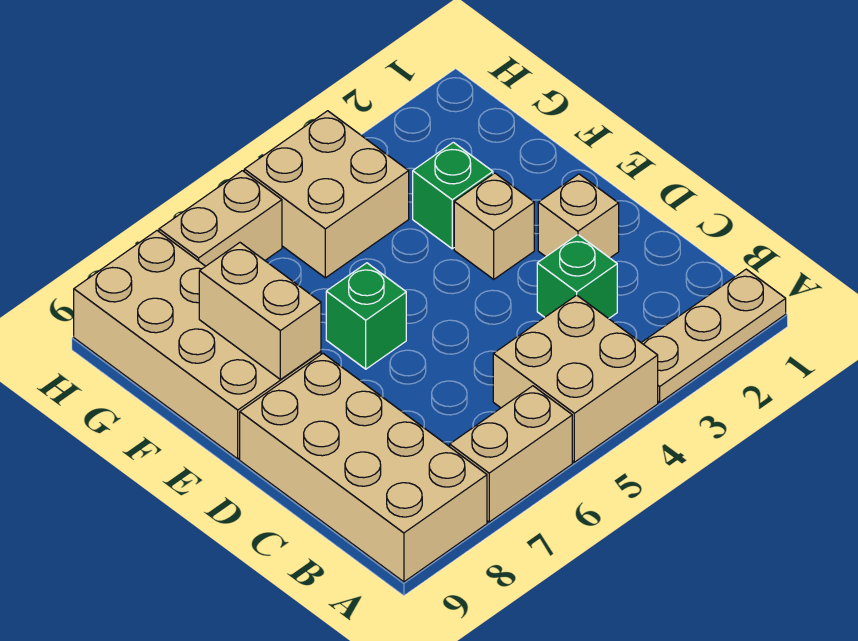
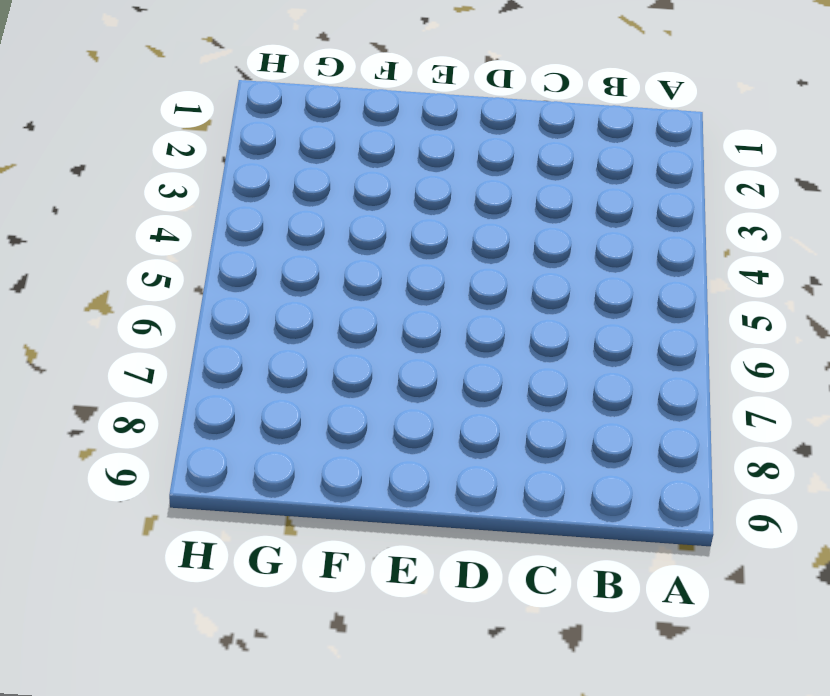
none -> tan plate A1:A3 level 1
none -> tan brick A4:B5 level 1
none -> tan brick A6:A7 level 1

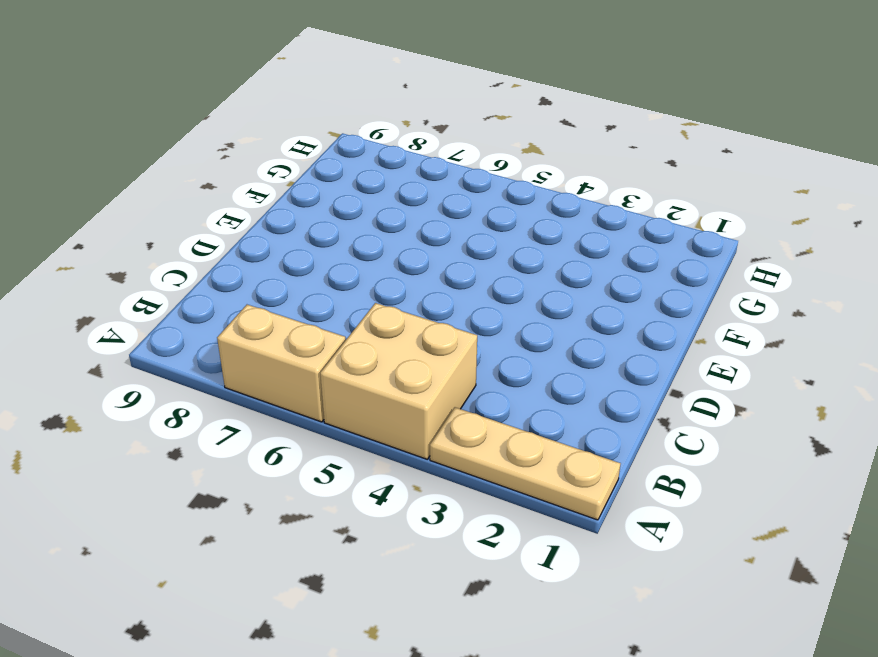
none -> tan brick A8:D9 level 1
none -> green brick C3 level 1
none -> tan brick D2 level 1

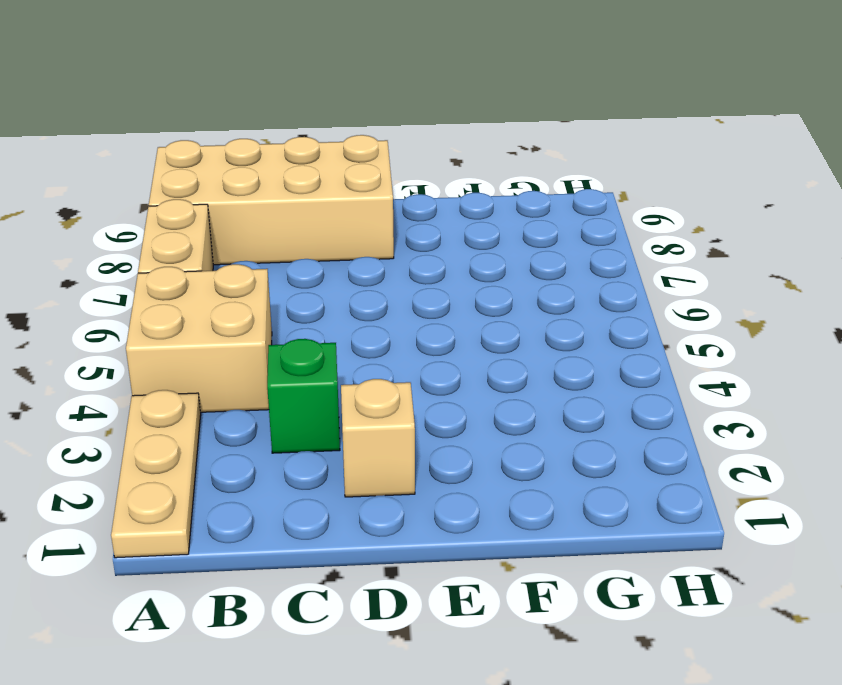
none -> tan brick E3 level 1
none -> green brick E6 level 1
none -> tan brick E8:H9 level 1

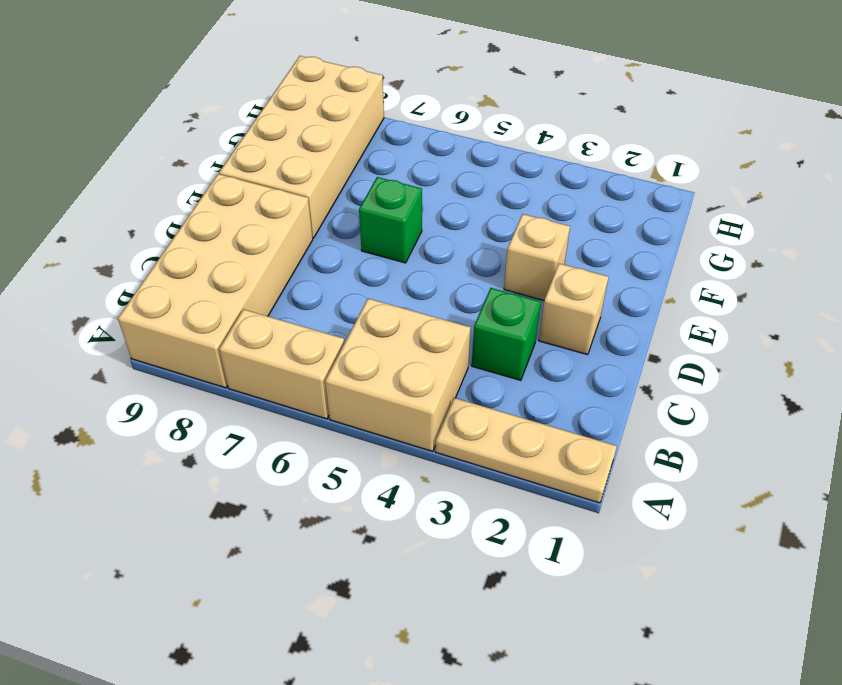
none -> green brick F3 level 1
none -> tan brick G4:H5 level 1
none -> tan brick H6:H7 level 1

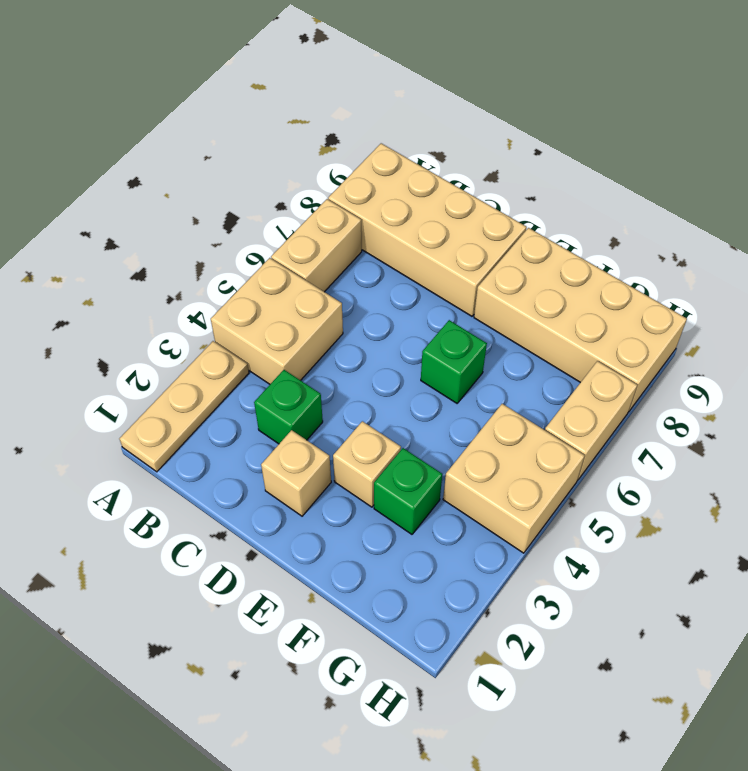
none -> tan brick E8:F8 level 2

